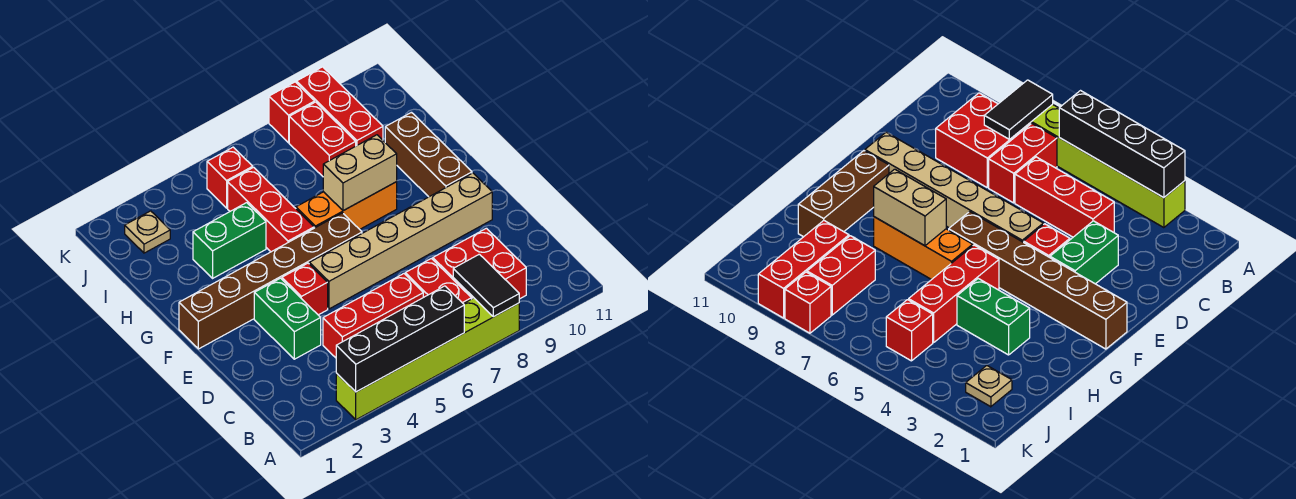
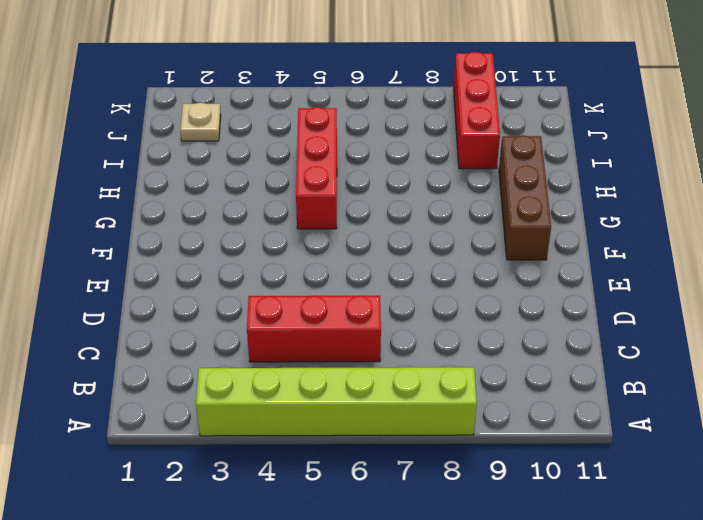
none -> red brick B7:C7 level 1
none -> red brick B8:C9 level 1
none -> green brick D3:E3 level 1

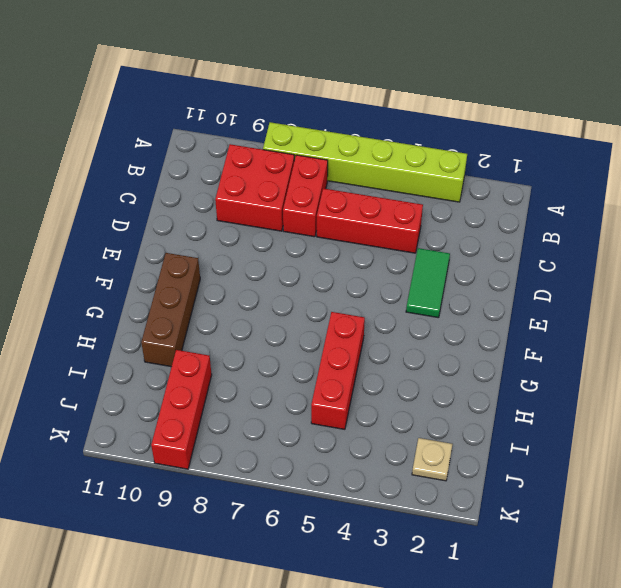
green tile D3:E3 level 1 -> green brick D3:E3 level 1
none -> red brick E4 level 1
none -> tan brick E5:E10 level 1
none -> brown brick F1:F6 level 1

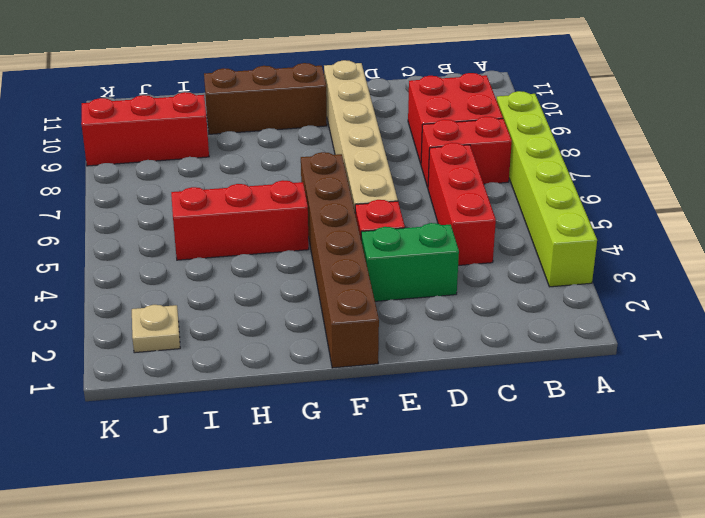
none -> orange brick G6:G8 level 1
none -> green brick H3:H4 level 1
none -> red brick I8:J8 level 1

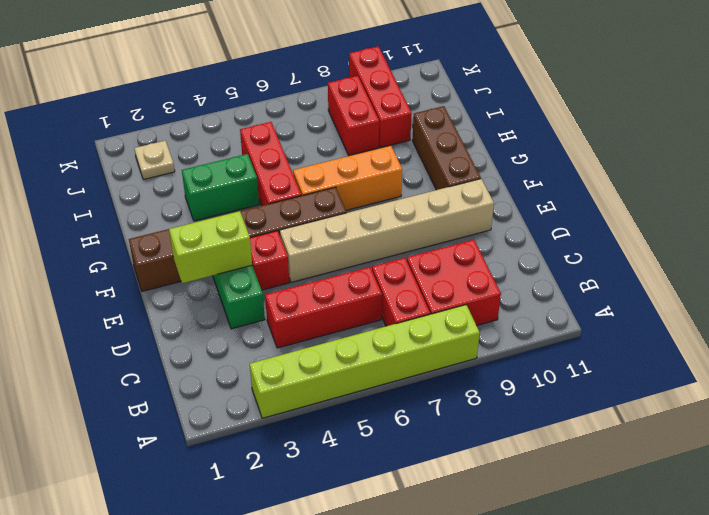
lime brick E2:E3 level 2 -> none
none -> red brick J5 level 1
none -> red brick K8 level 1
none -> black brick A3:A6 level 2

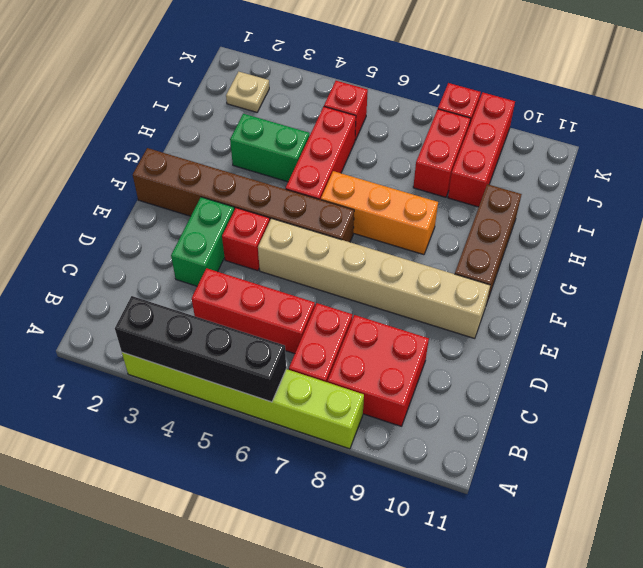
none -> black tile A8:B8 level 2
none -> tan brick G7:G8 level 2

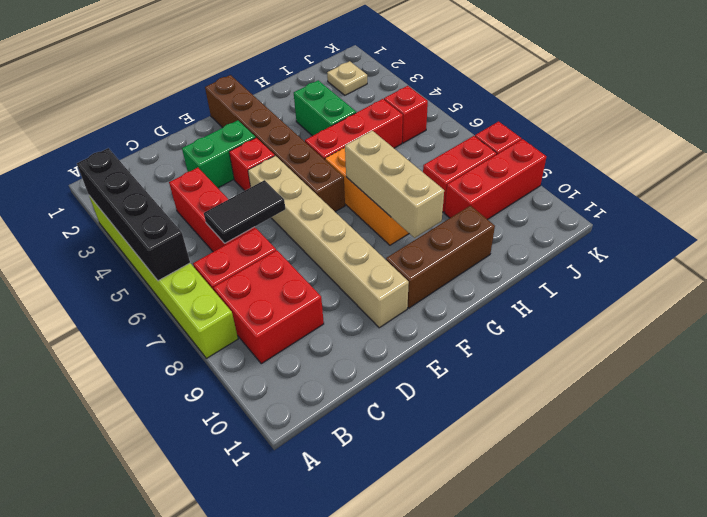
black tile C6:D6 level 2 -> black tile A8:B8 level 2
tan brick G7:G9 level 2 -> tan brick G7:G8 level 2

